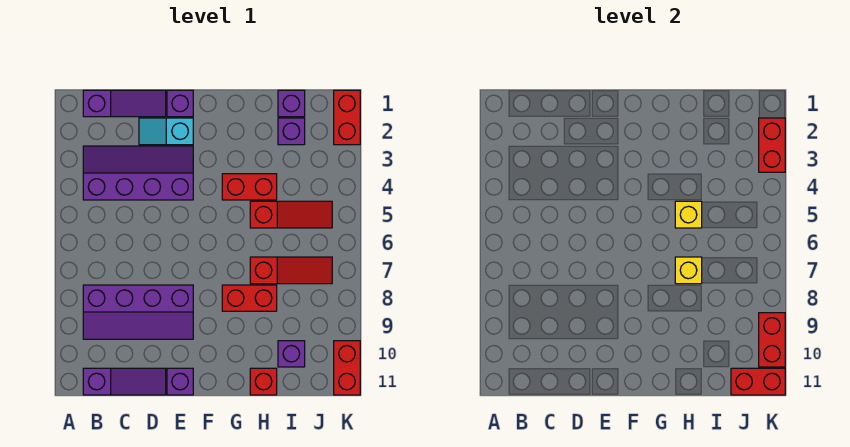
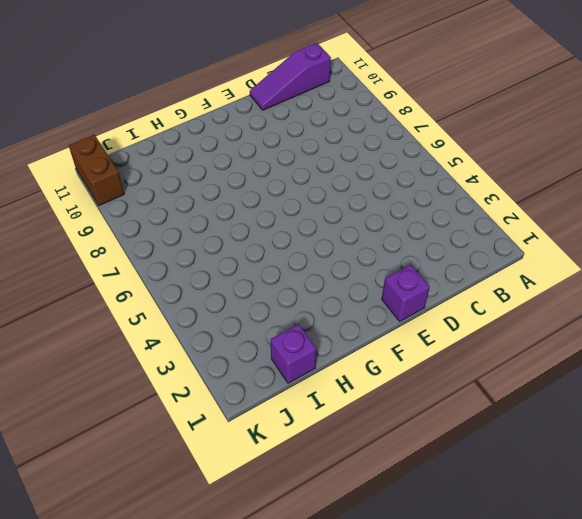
brown brick K10:K11 level 1 -> red brick K10:K11 level 1
none -> purple slope B1:D1 level 1 top B
none -> purple slope B3:E4 level 1 top 4
none -> purple slope B8:E9 level 1 top 8

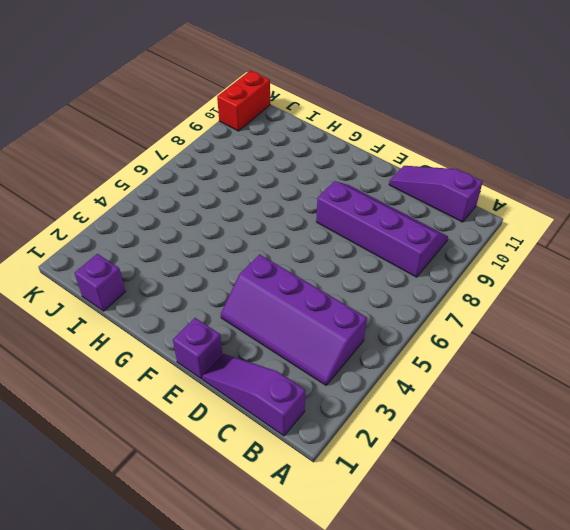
none -> cyan slope D2:E2 level 1 top E
none -> purple brick E11 level 1
none -> red brick G4:H4 level 1

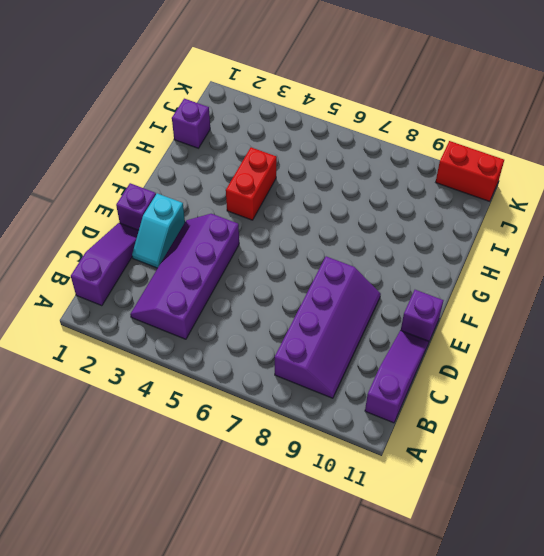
none -> red brick G8:H8 level 1
none -> red slope H5:J5 level 1 top H
none -> red slope H7:J7 level 1 top H

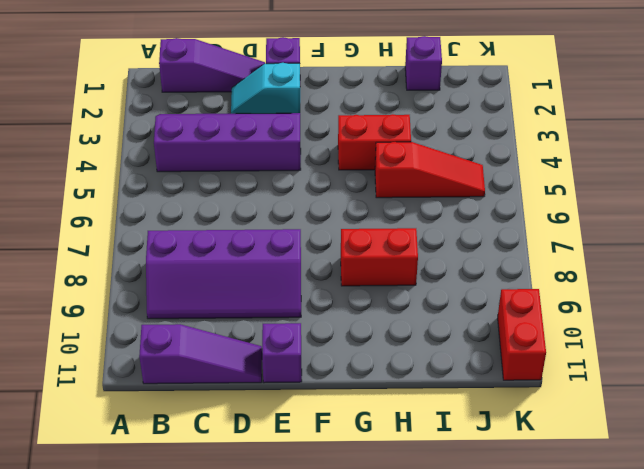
none -> red slope H7:J7 level 1 top H
none -> red brick H11 level 1
none -> purple brick I2 level 1

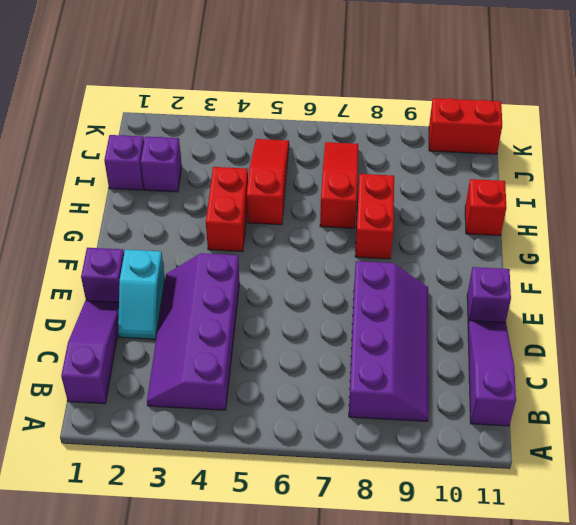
none -> purple brick I10 level 1
none -> red brick K1:K2 level 1
none -> yellow brick H5 level 2

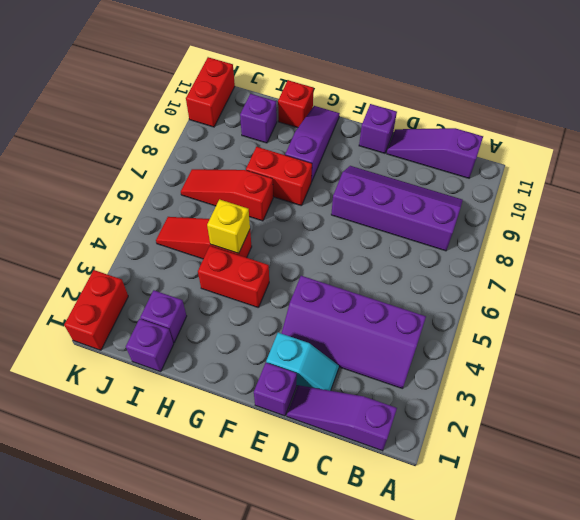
purple slope G9:G11 level 1 top 9 -> none
none -> yellow brick H7 level 2
none -> red brick J11:K11 level 2
none -> red brick K2:K3 level 2

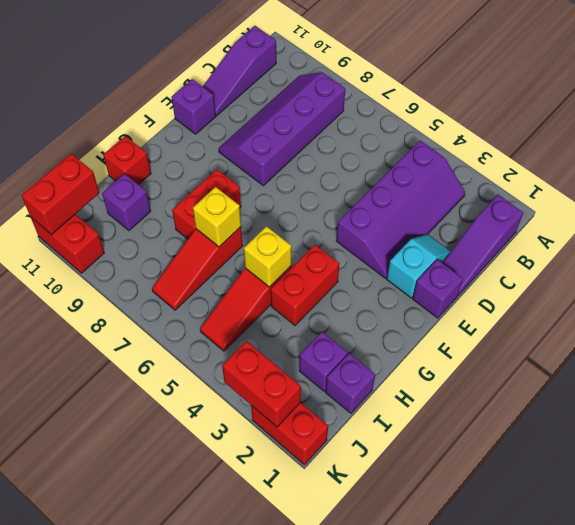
none -> red brick K9:K10 level 2

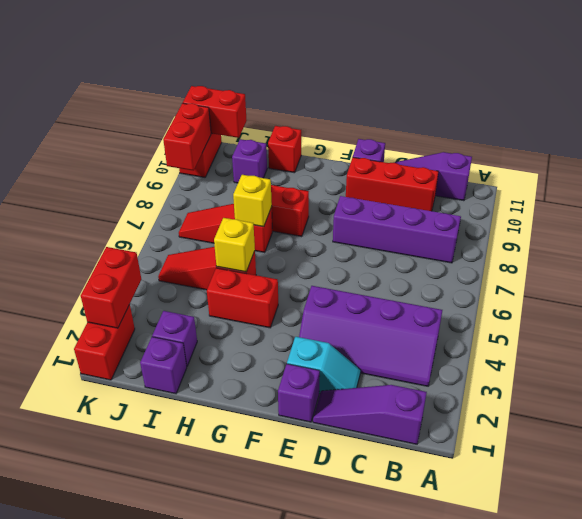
red brick C10:E10 level 1 -> none

